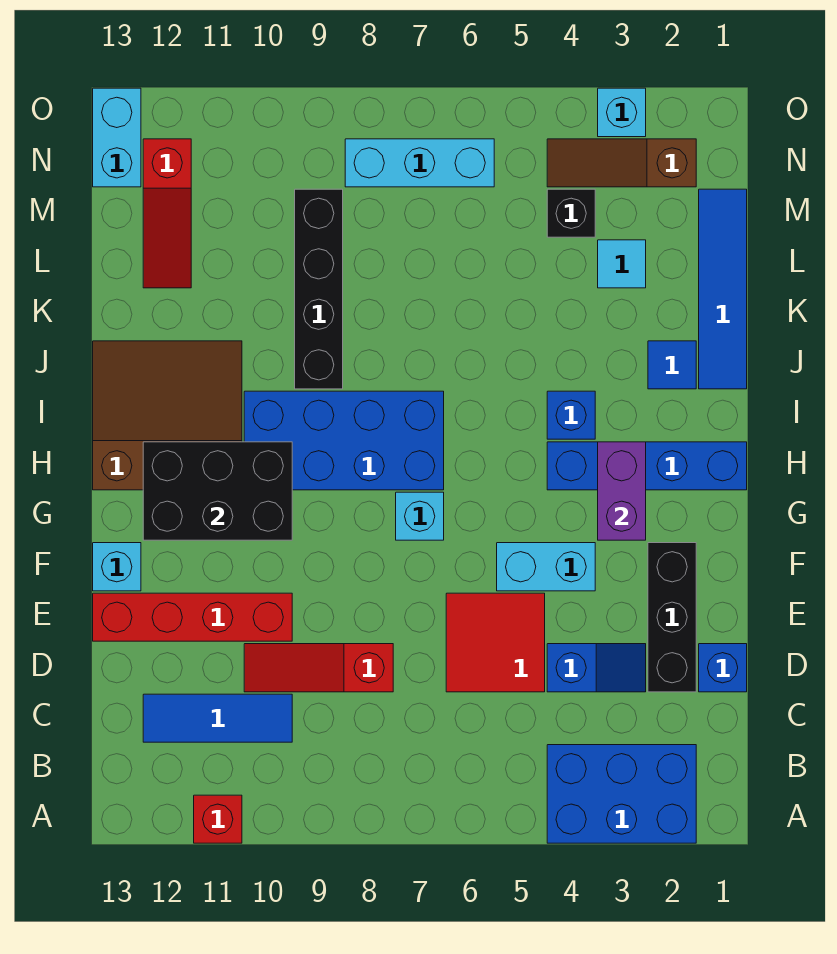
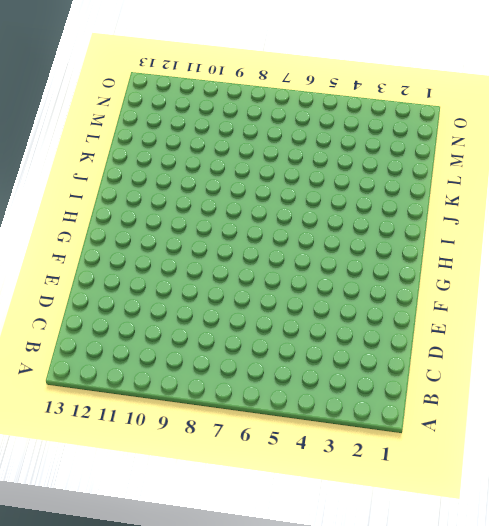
none -> blue brick A2:B4 level 1
none -> red brick A11 level 1
none -> blue tile C10:C12 level 1

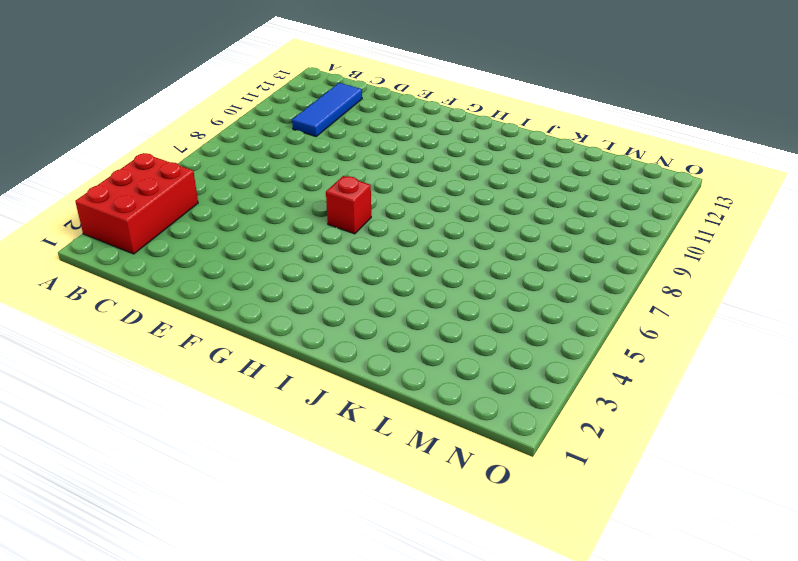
red brick A2:B4 level 1 -> blue brick A2:B4 level 1
red brick G6 level 1 -> red brick A11 level 1
none -> blue brick D1 level 1
none -> black brick D2:F2 level 1
none -> blue slope D3:D4 level 1 top 4

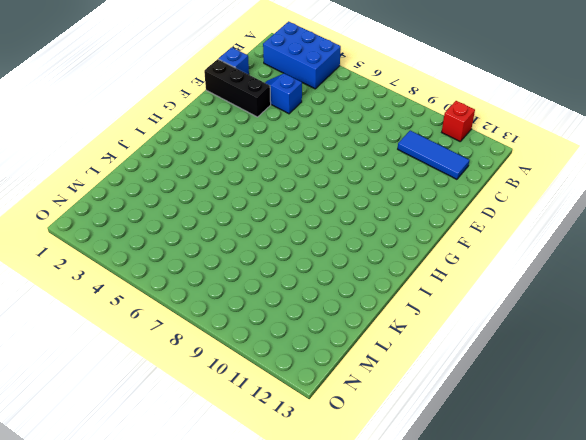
black brick E1:E3 level 1 -> black brick D2:F2 level 1
none -> red tile D5:E6 level 1
none -> red slope D8:D10 level 1 top 8
none -> red brick E10:E13 level 1

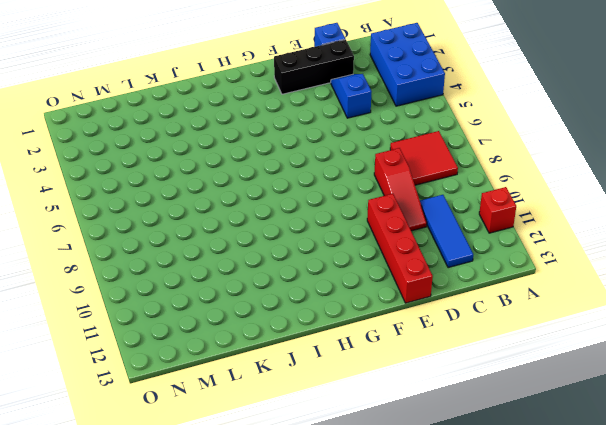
red tile B7:C8 level 1 -> red tile D5:E6 level 1
none -> cyan brick F4:F5 level 1
none -> cyan brick F13 level 1
none -> cyan brick G7 level 1

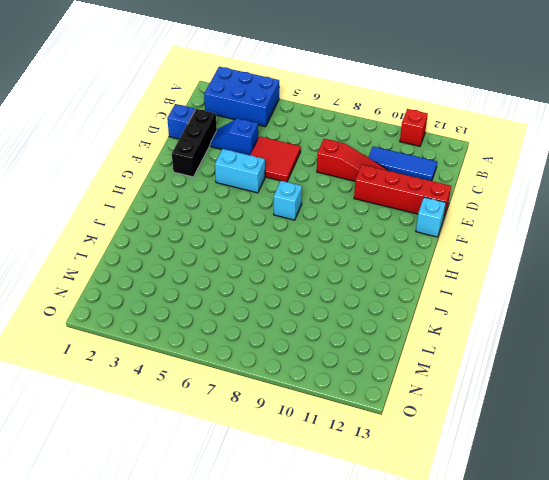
none -> blue brick H1:H4 level 1
none -> blue brick H7:I10 level 1
none -> brown slope H11:J13 level 1 top H

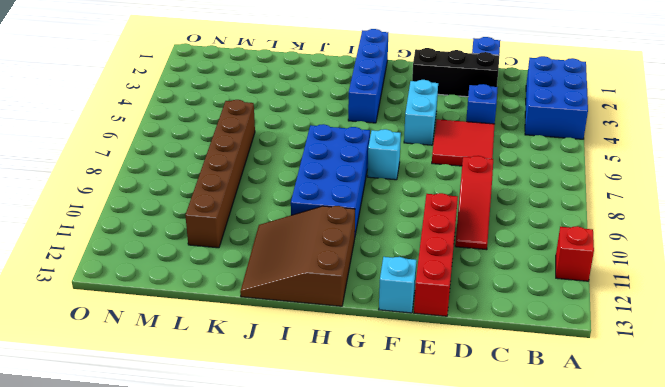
brown brick L6:L11 level 1 -> black brick J9:M9 level 1
none -> blue tile C10:C12 level 1
none -> blue brick I4 level 1
none -> blue tile J1:M1 level 1

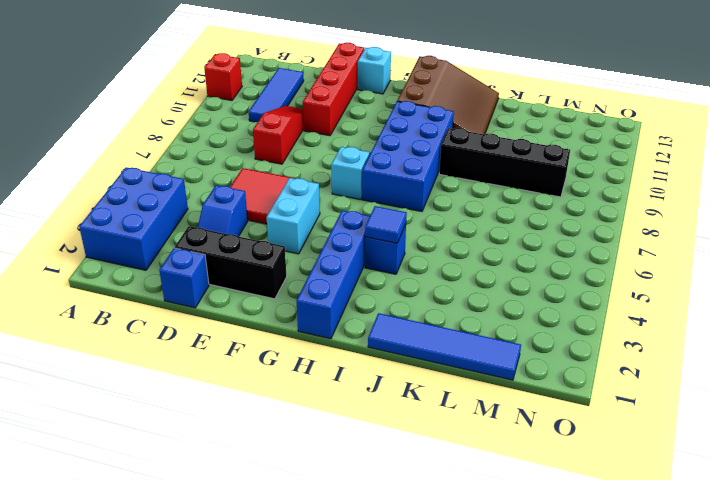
blue tile I4 level 2 -> blue tile J2 level 1
none -> cyan tile L3 level 1
none -> red slope L12:N12 level 1 top N
none -> black brick M4 level 1

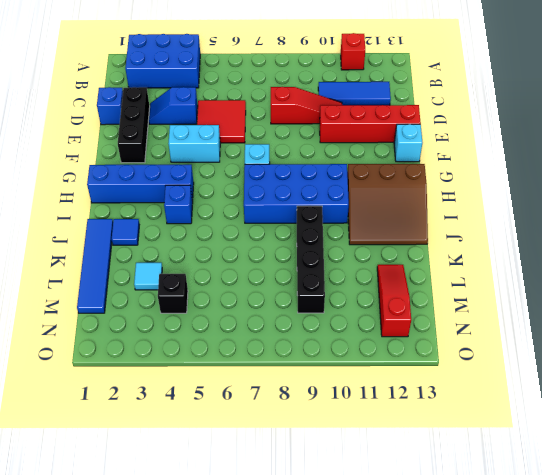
none -> brown slope N2:N4 level 1 top 2
none -> cyan brick N6:N8 level 1
none -> cyan brick N13:O13 level 1

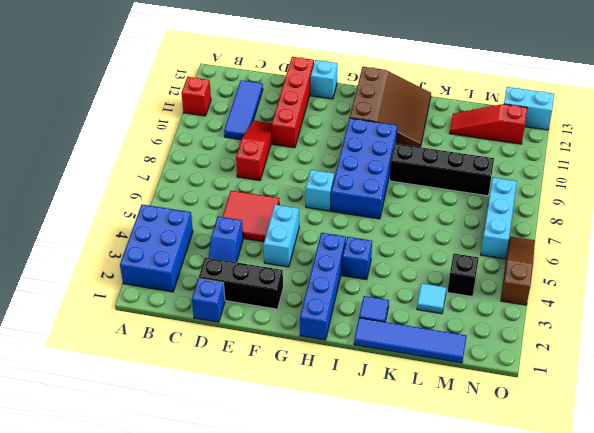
brown slope O4:O6 level 1 top 4 -> brown slope N2:N4 level 1 top 2
none -> cyan brick O3 level 1
none -> purple brick G3:H3 level 2
none -> black brick G10:H12 level 2

